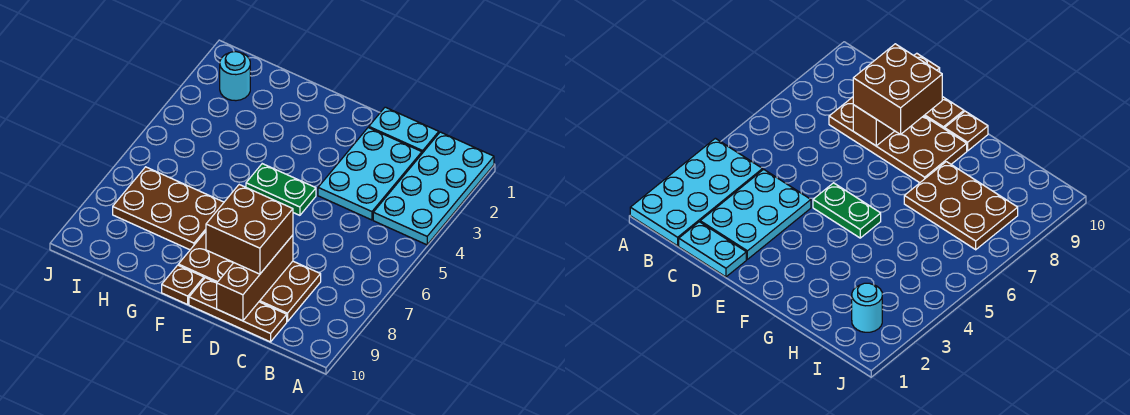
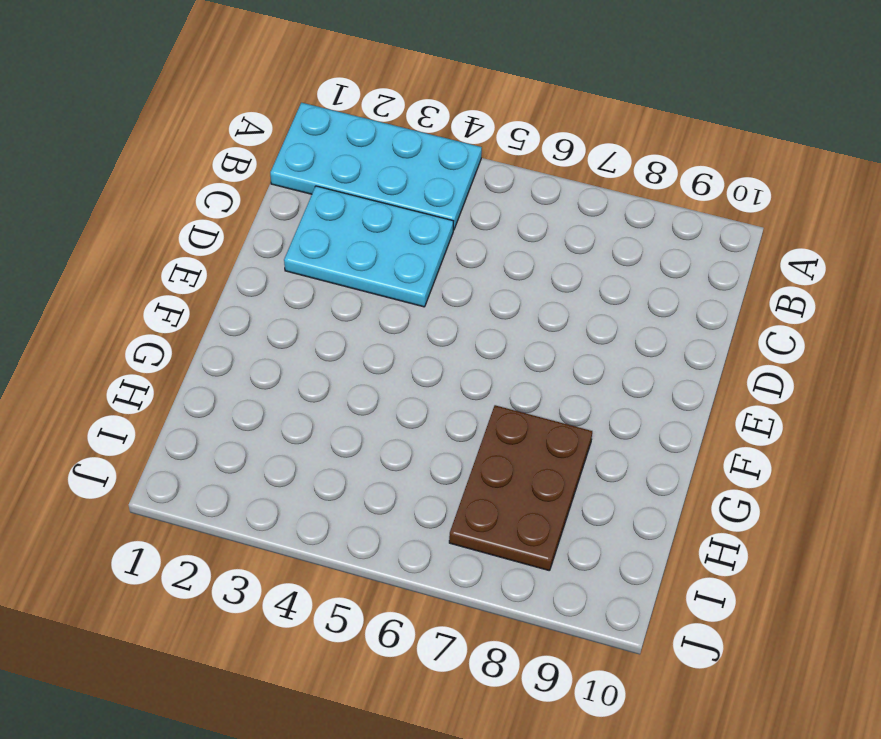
none -> cyan plate C1:D1 level 1
none -> brown plate C8:F9 level 1

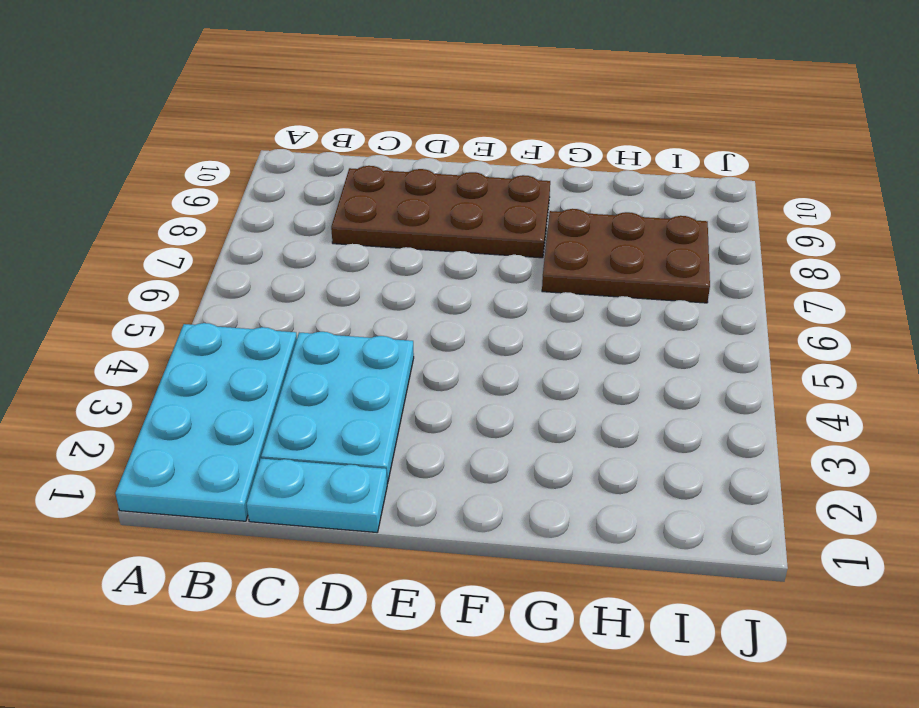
none -> brown plate C10:E10 level 1
none -> green plate E5:F5 level 1

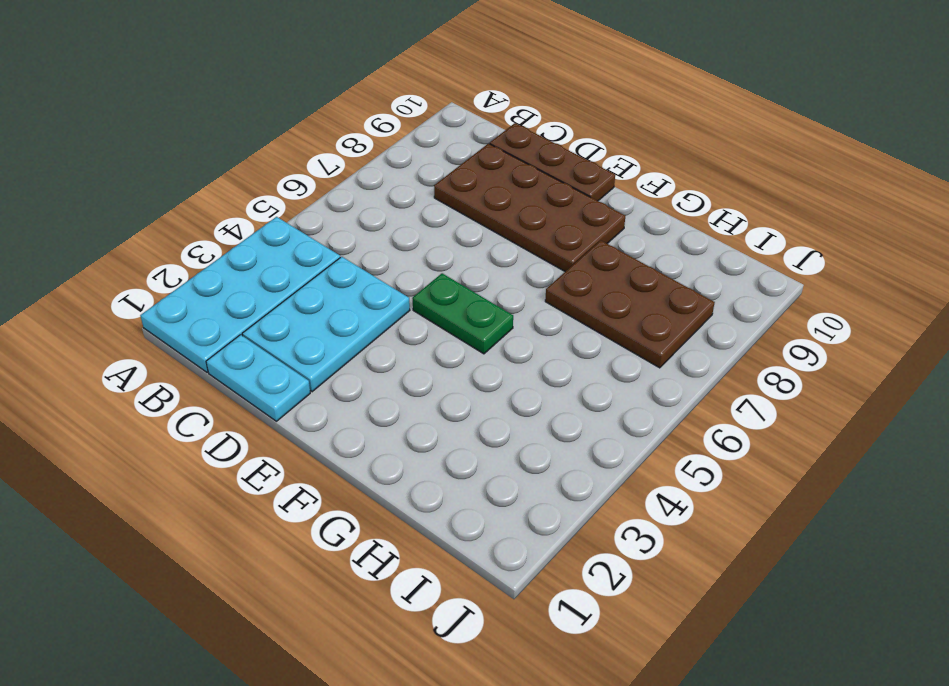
none -> brown plate F10 level 1
none -> cyan round brick I2 level 1

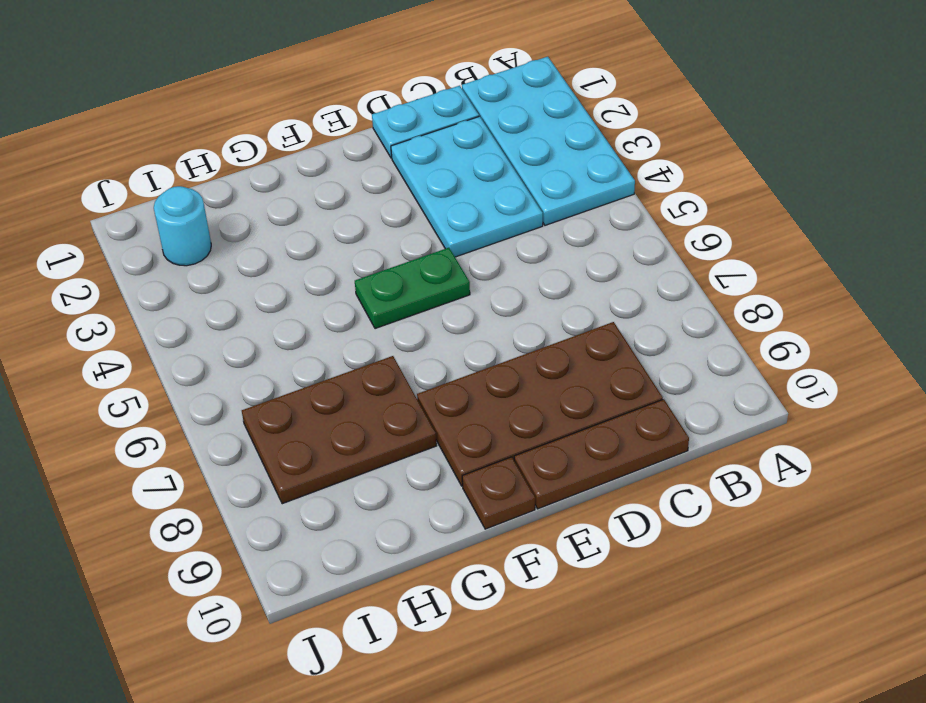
none -> brown brick D8:D10 level 2
none -> brown brick D8:E9 level 3

